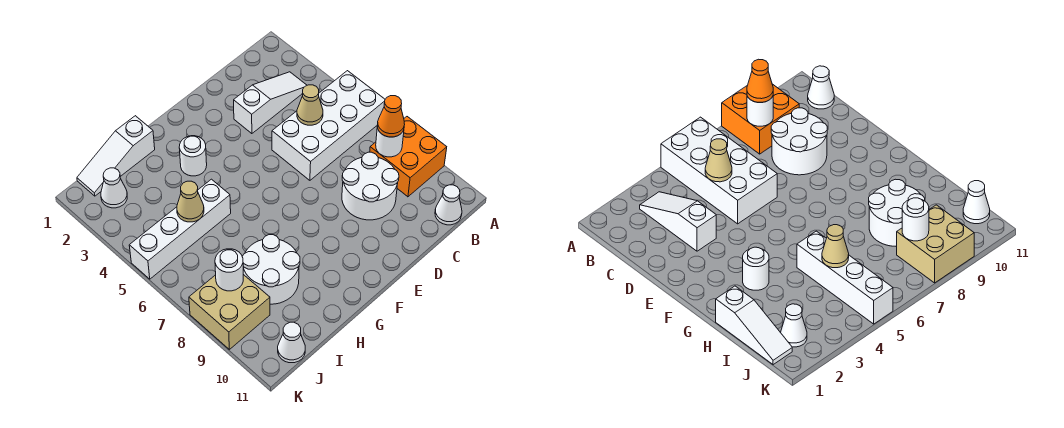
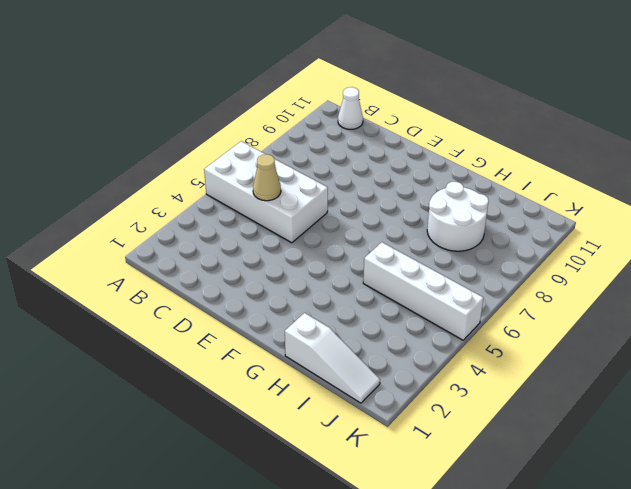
none -> orange brick A8:B9 level 1
none -> white slope B3:D3 level 1 top D
none -> white round brick C8:D9 level 1

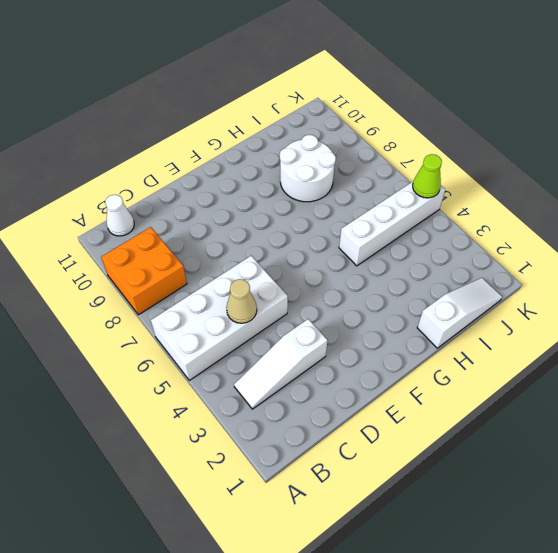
lime cone K5 level 2 -> none
none -> white round brick C8:D9 level 1
none -> white round brick G3 level 1
none -> white cone J2 level 1

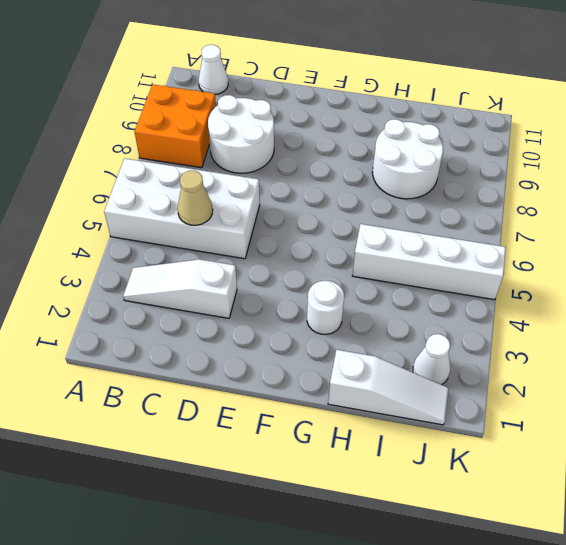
none -> tan brick J8:K9 level 1
none -> white cone J11 level 1
none -> white round brick B8 level 2

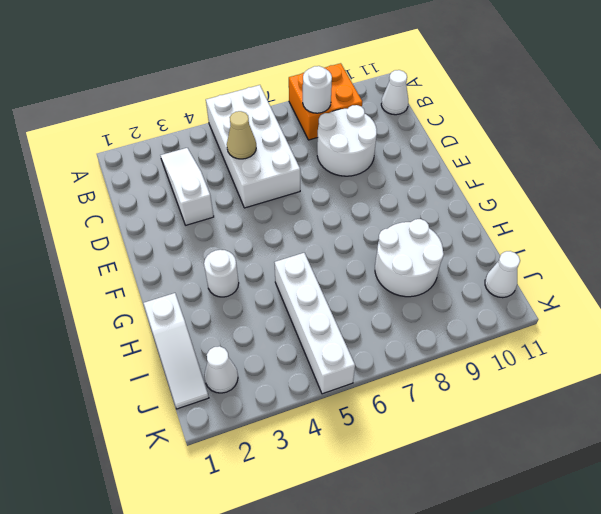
none -> tan brick J8:K9 level 1
none -> tan cone I5 level 2
none -> white round brick J8 level 2

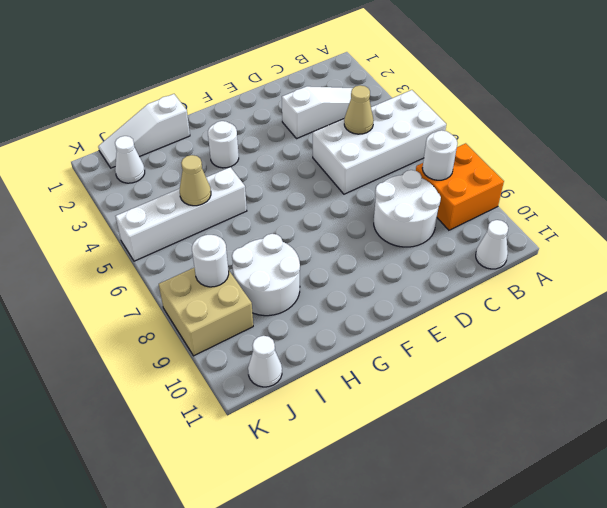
none -> orange cone B8 level 3

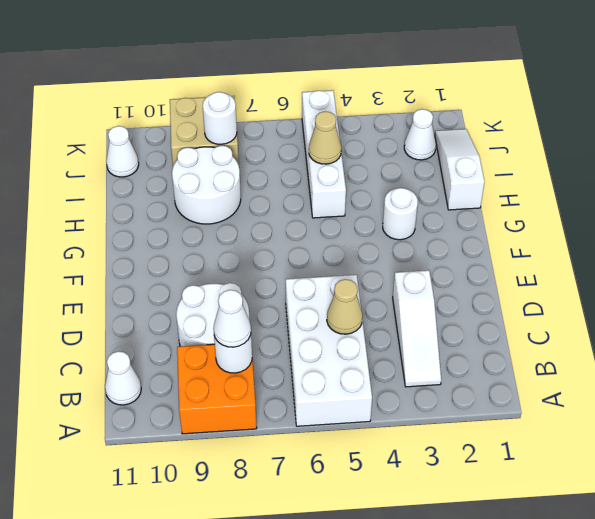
white cone B8 level 3 -> orange cone B8 level 3

